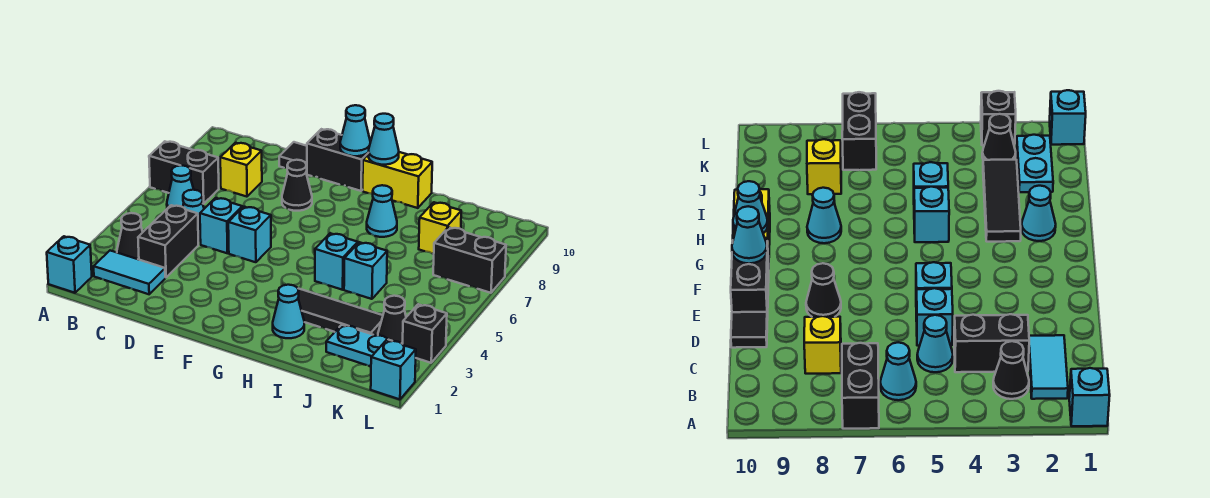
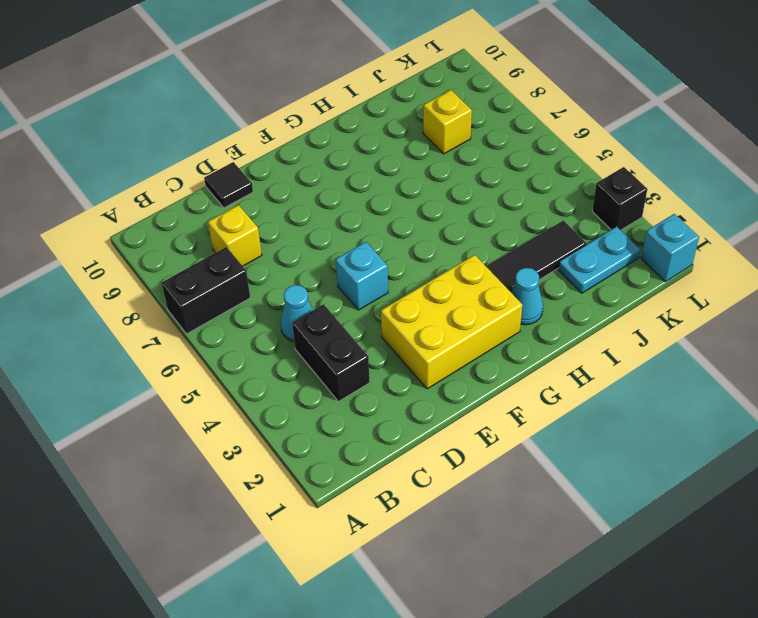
yellow brick E2:G3 level 1 -> none
none -> cyan brick A1 level 1
none -> cyan tile B2:C2 level 1
none -> black cone B3 level 1

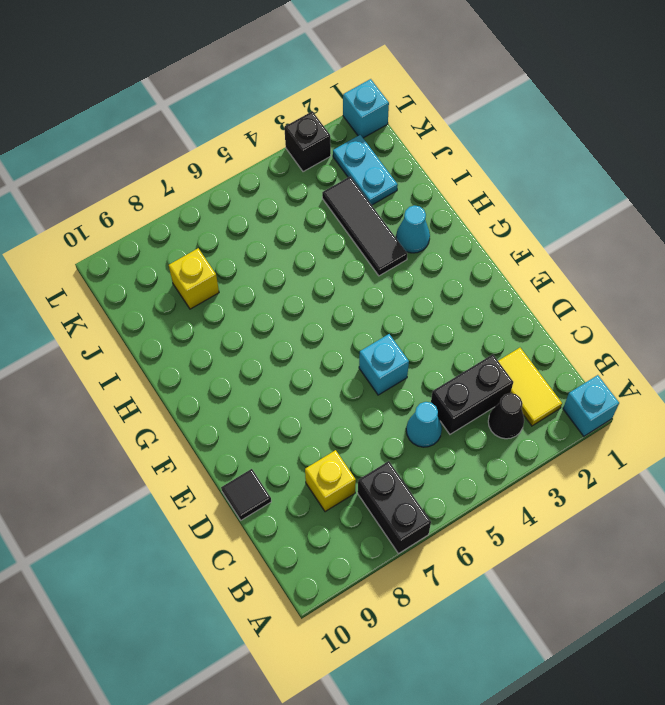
yellow tile B2:C2 level 1 -> cyan tile B2:C2 level 1
none -> cyan cone B6 level 1
none -> cyan brick D5 level 1
none -> black cone E8 level 1

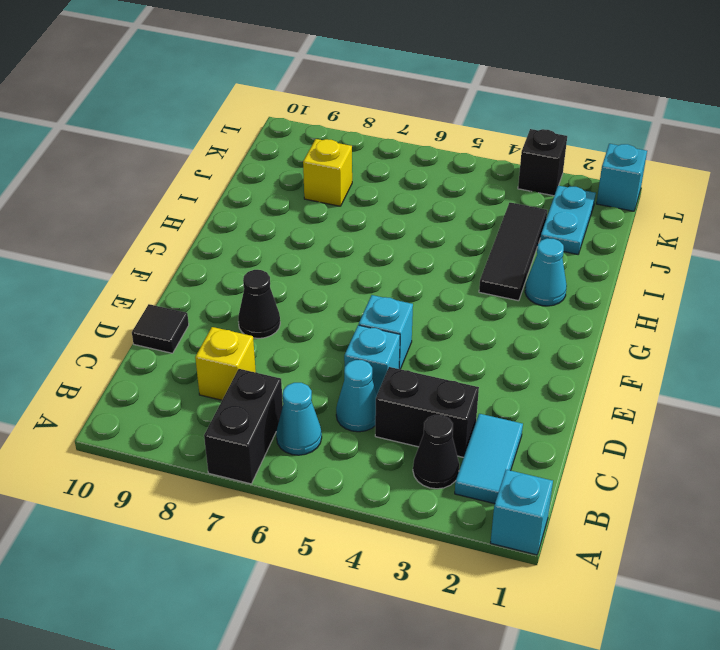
none -> black brick E10:F10 level 1
none -> yellow brick G10:H10 level 1
none -> cyan brick H5 level 1

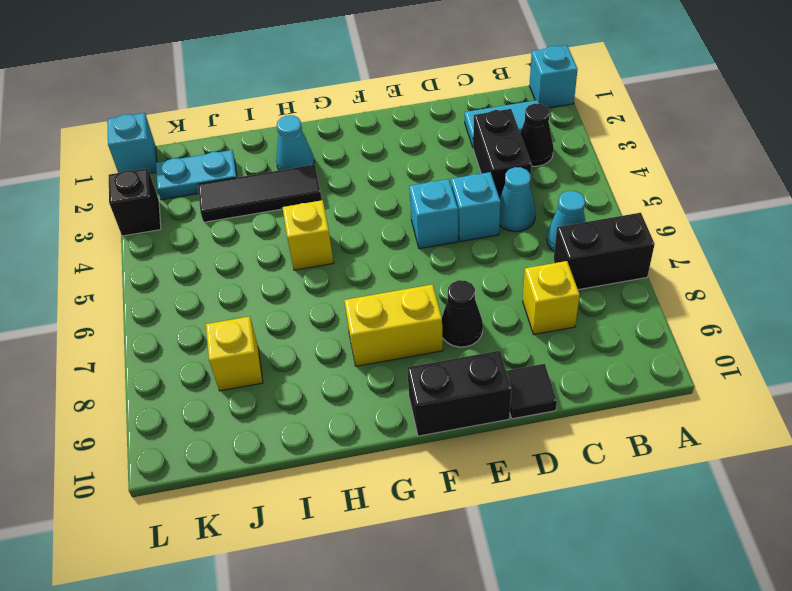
yellow brick F8:G8 level 1 -> yellow brick G10:H10 level 1
yellow brick H5 level 1 -> cyan brick H5 level 1
none -> cyan cone H8 level 1
none -> cyan brick I5 level 1
none -> black cone K3 level 1

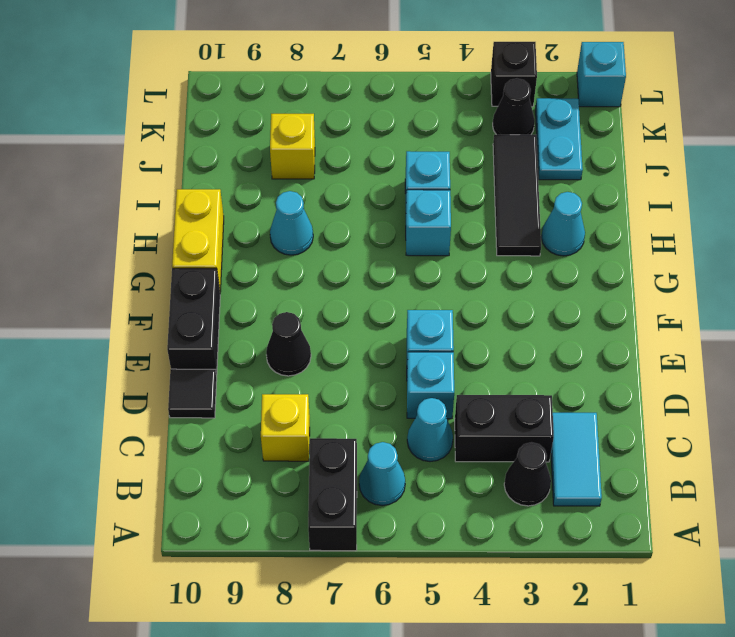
none -> cyan brick A1 level 1
none -> black brick K7:L7 level 1
none -> cyan cone F10 level 2

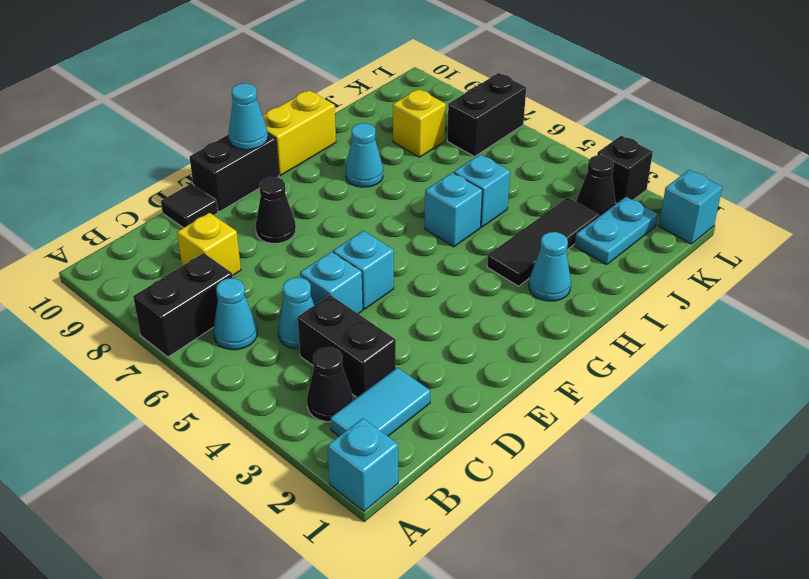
none -> cyan cone G10 level 2

